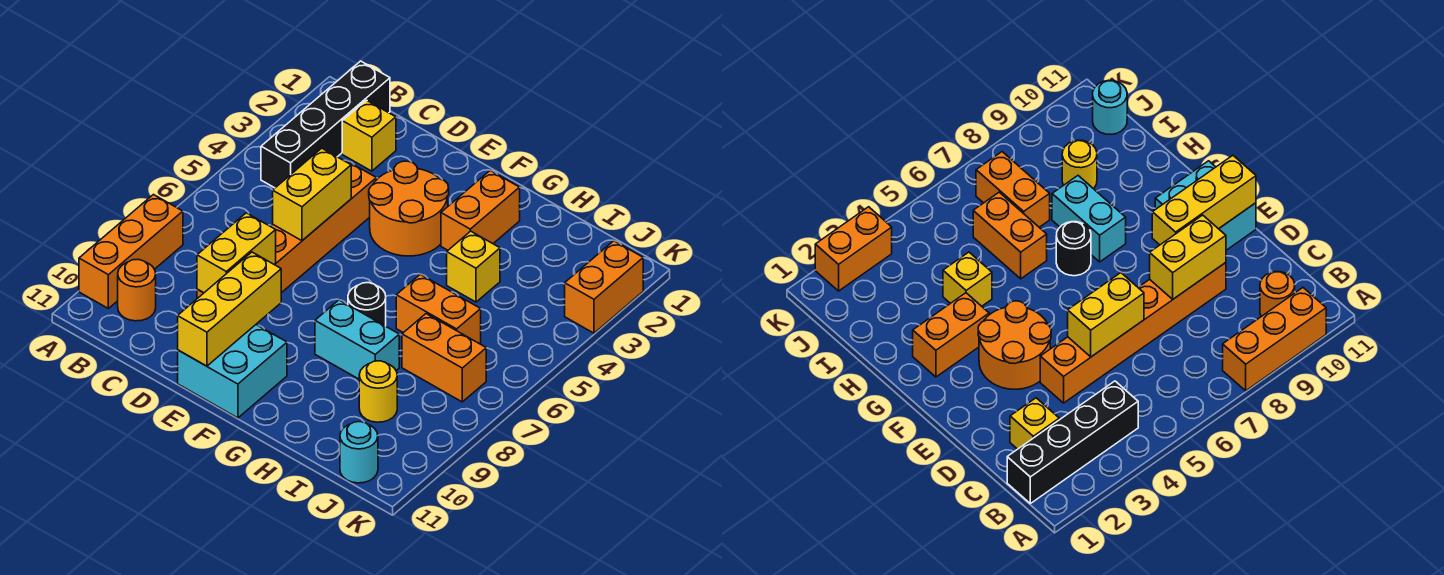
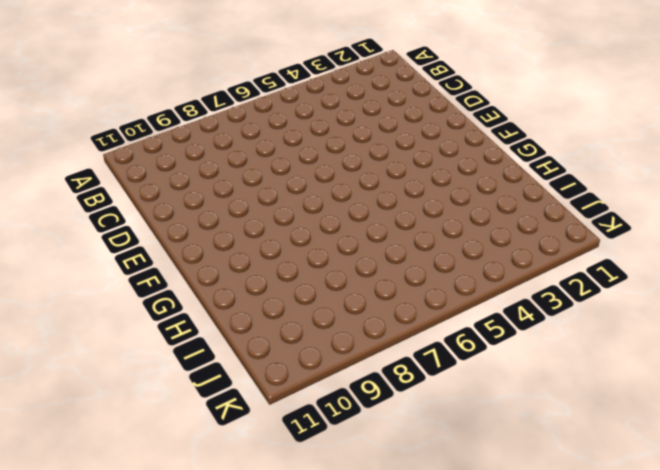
none -> orange brick A8:A10 level 1
none -> black brick B1:B4 level 1
none -> orange round brick B10 level 1

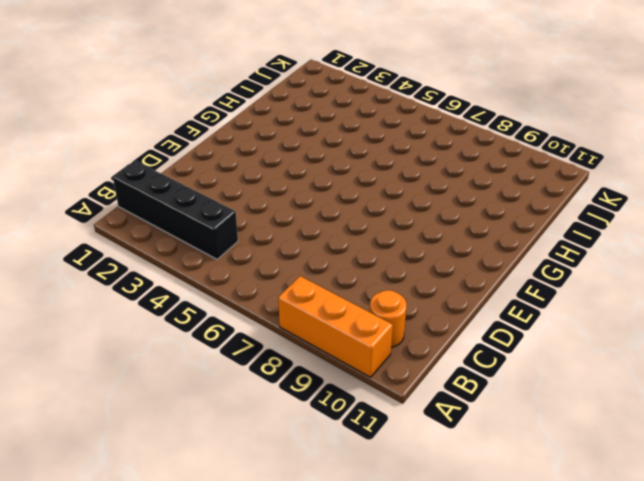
none -> yellow brick C2 level 1
none -> orange brick D4:D9 level 1
none -> orange round brick E3:F4 level 1

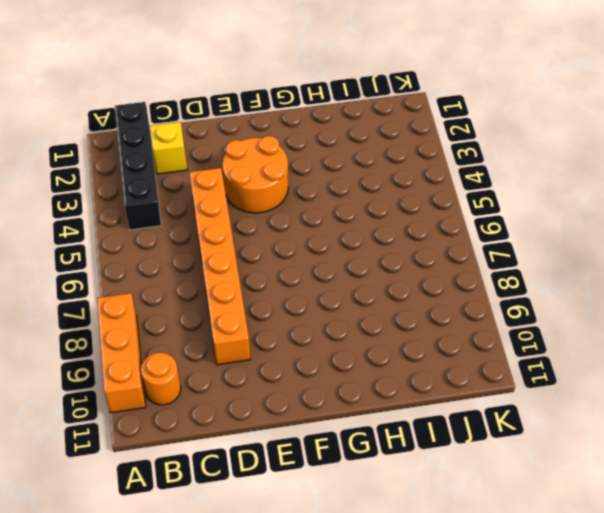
none -> cyan brick E10:F11 level 1
none -> orange brick G2:G3 level 1
none -> black round brick G7 level 1

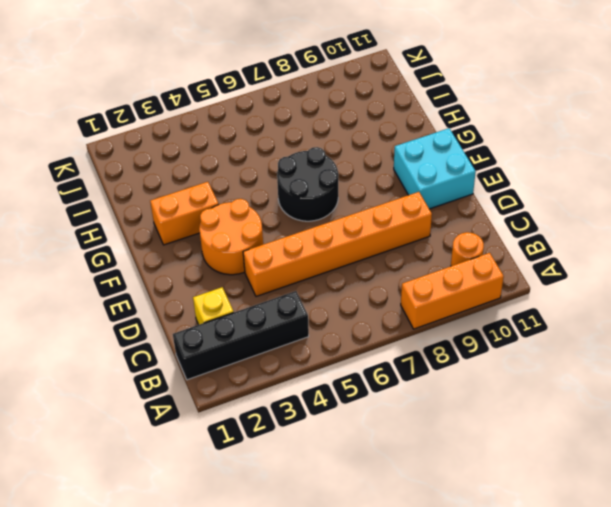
black round brick F6:G7 level 1 -> black round brick G7 level 1
none -> cyan brick G8:H8 level 1
none -> yellow brick H4 level 1
none -> orange brick H6:I6 level 1

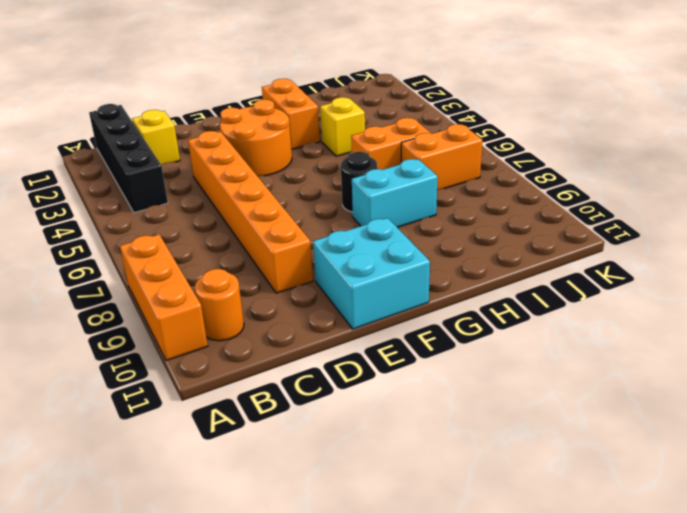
none -> yellow round brick I9 level 1
none -> cyan round brick J11 level 1
none -> orange brick K2:K3 level 1

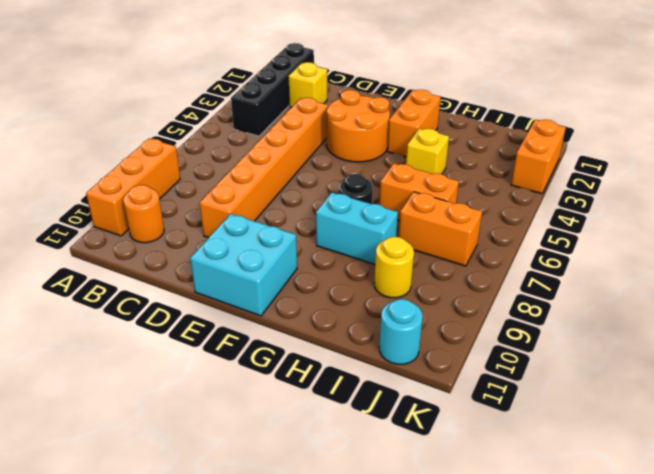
none -> yellow brick D5:D6 level 2
none -> yellow brick D8:D9 level 2
none -> yellow brick E9:E11 level 2

